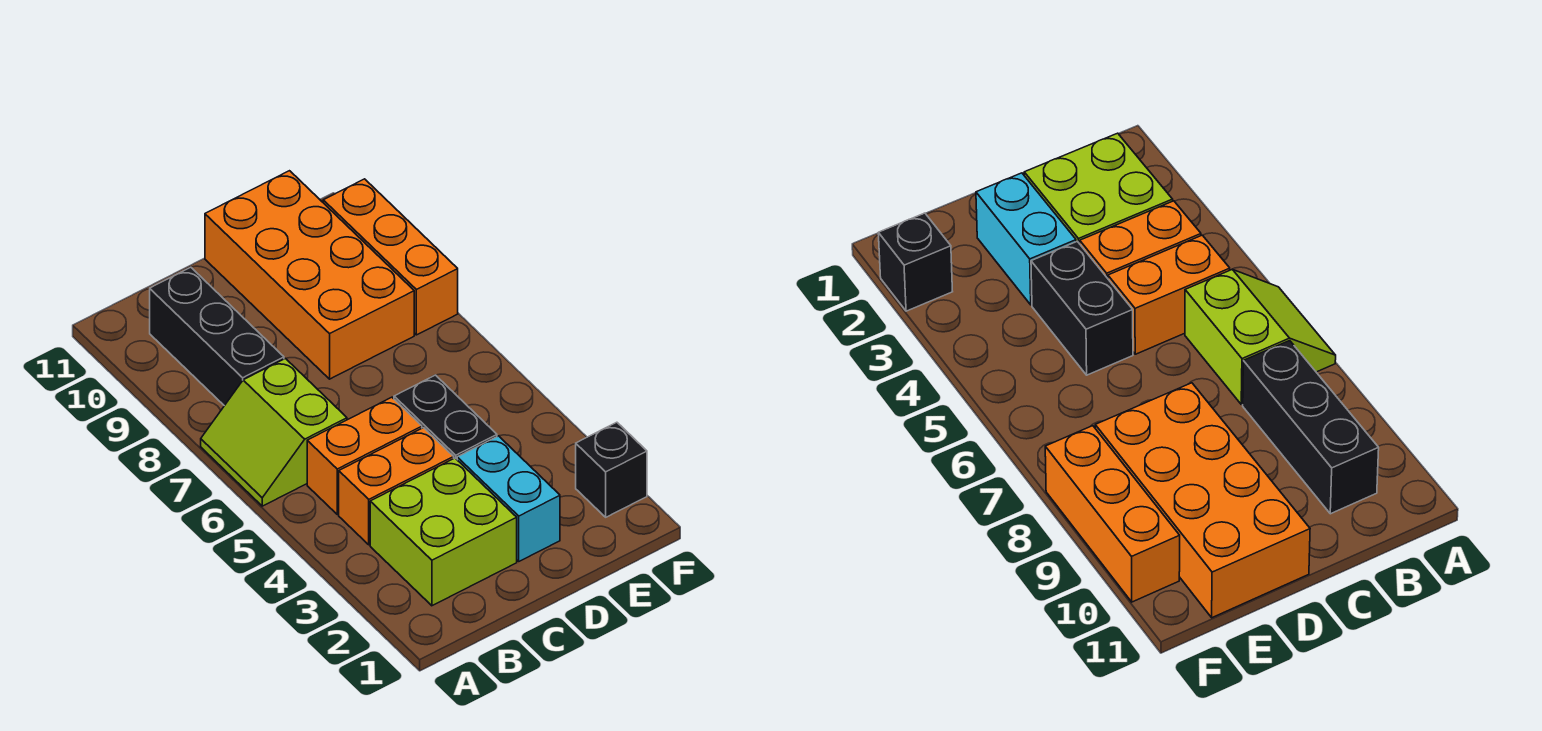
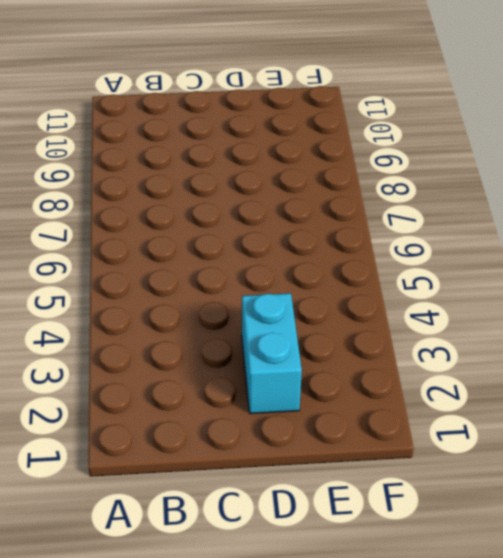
none -> lime slope A6:B7 level 1 top B
none -> lime brick B2:C3 level 1

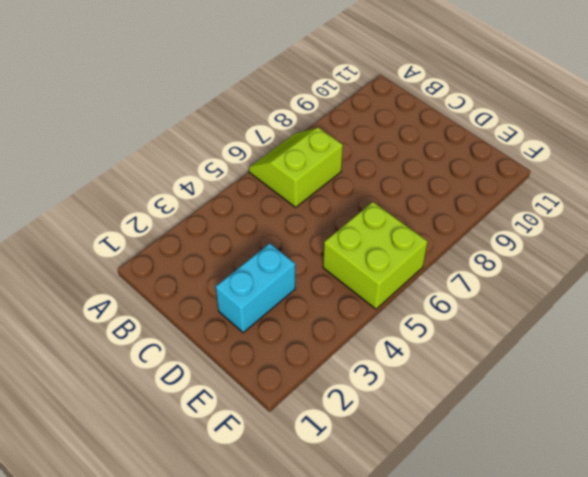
lime brick E5:F6 level 1 -> lime brick B2:C3 level 1
none -> orange brick B4:C4 level 1
none -> orange brick B5:C5 level 1

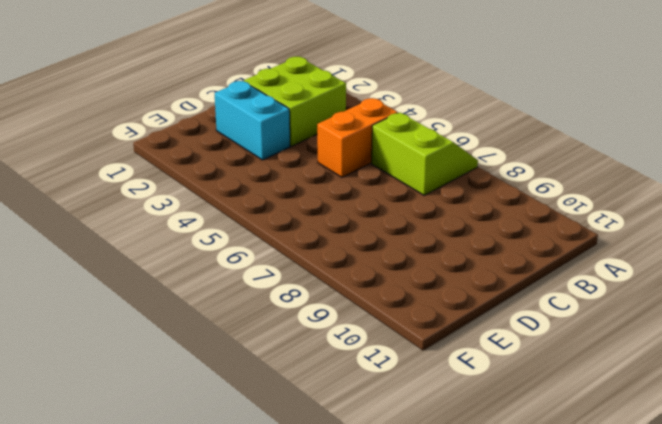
none -> orange brick B4:C4 level 1
none -> black brick B8:B10 level 1

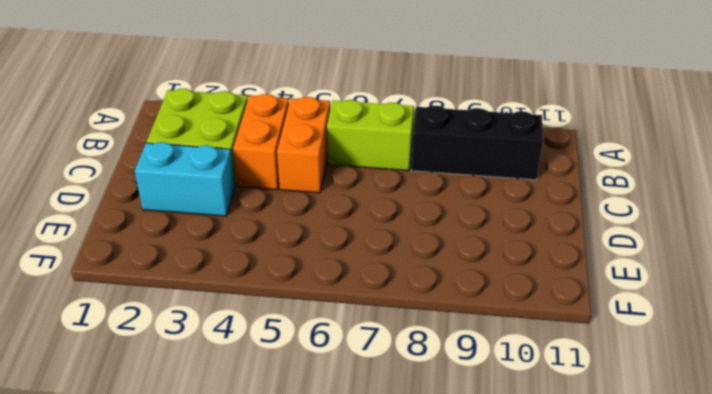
none -> black brick D4:D5 level 1
none -> orange brick D8:E11 level 1

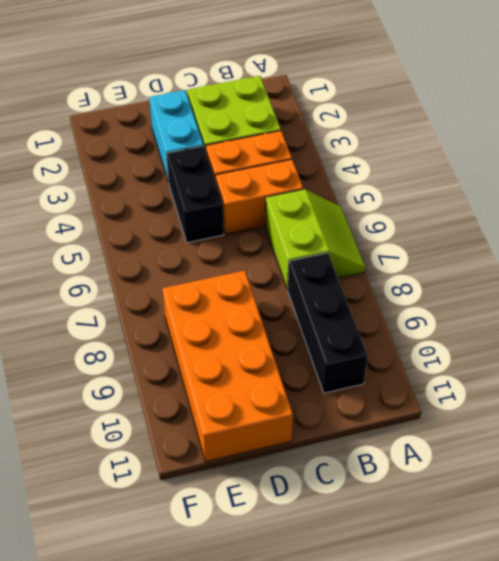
none -> black brick F2 level 1
none -> orange brick F8:F10 level 1

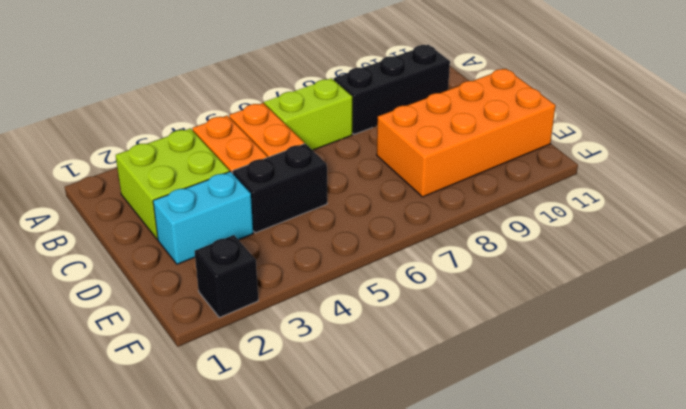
none -> orange brick F8:F10 level 1

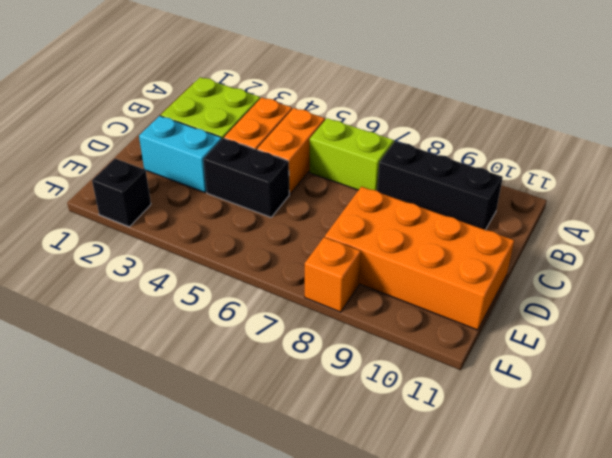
orange brick F8 level 1 -> orange brick F8:F10 level 1

